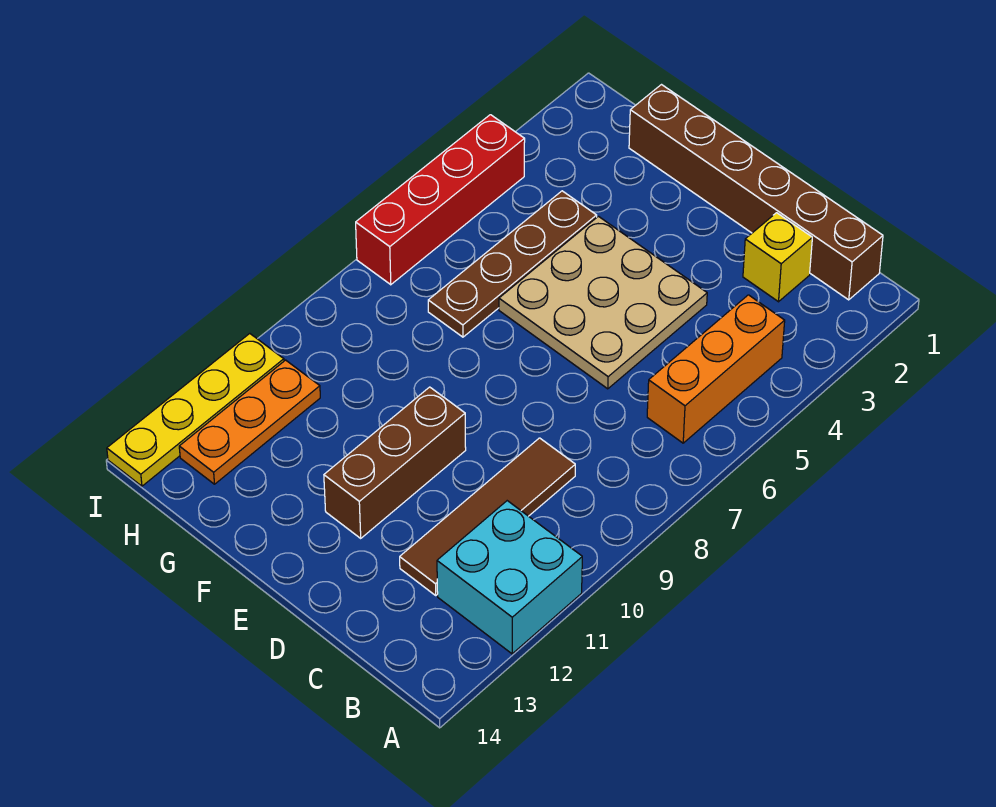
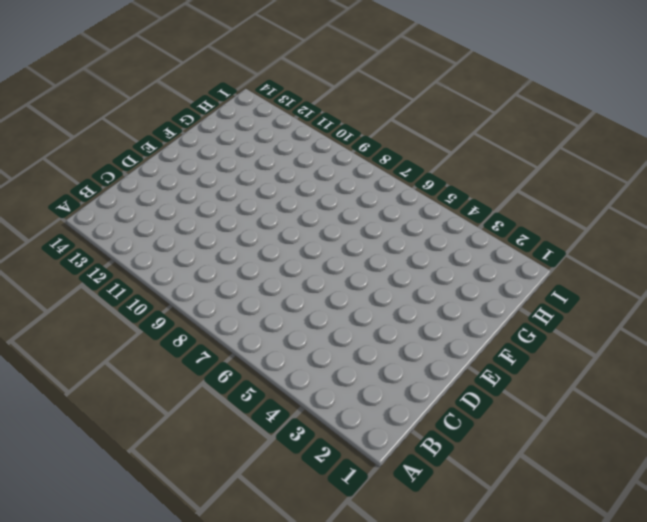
none -> cyan brick A11:B12 level 1
none -> brown brick B1:G1 level 1

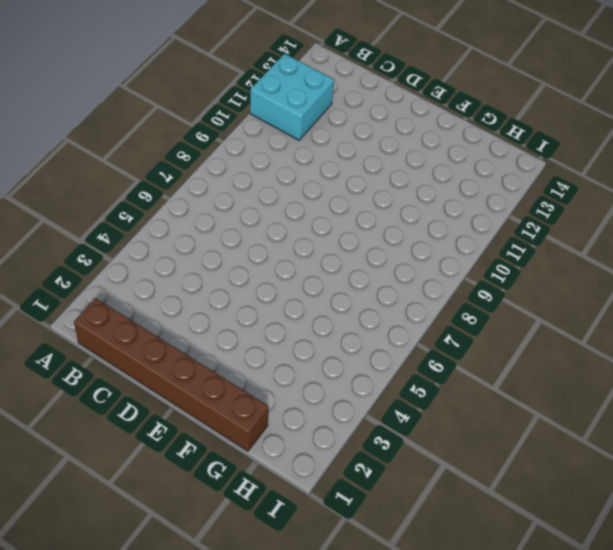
none -> orange brick B4:B6 level 1
none -> yellow brick C2 level 1

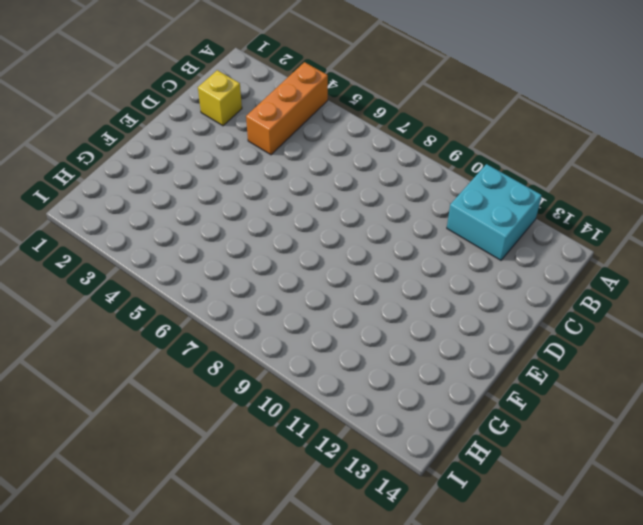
orange brick A4:C4 level 1 -> orange brick B4:B6 level 1
none -> brown brick B1:G1 level 1
none -> brown tile C9:C12 level 1

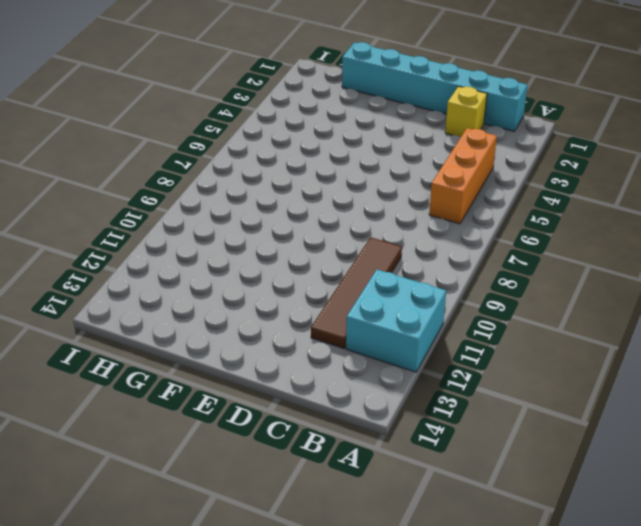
cyan brick B1:G1 level 1 -> brown brick B1:G1 level 1
none -> tan plate D4:F6 level 1
none -> brown brick E10:E12 level 1

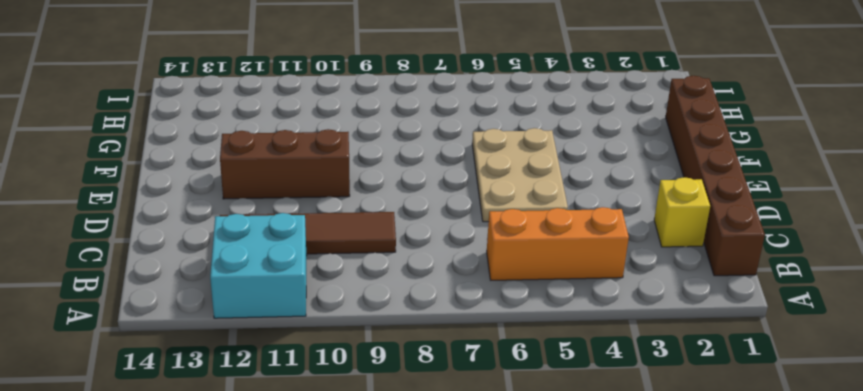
tan plate D5:F6 level 1 -> tan plate D4:F6 level 1
none -> brown plate G4:G7 level 1
none -> orange plate H11:H13 level 1

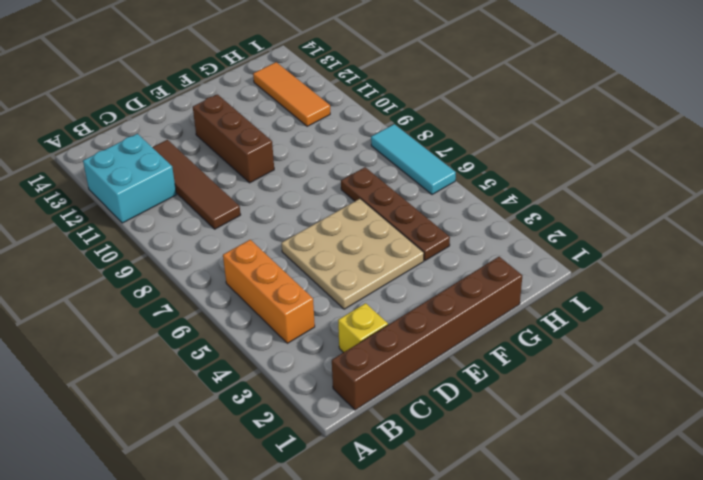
orange tile H11:H13 level 1 -> orange plate H11:H13 level 1
cyan tile I6:I8 level 1 -> red brick I4:I7 level 1
none -> yellow plate I11:I14 level 1

